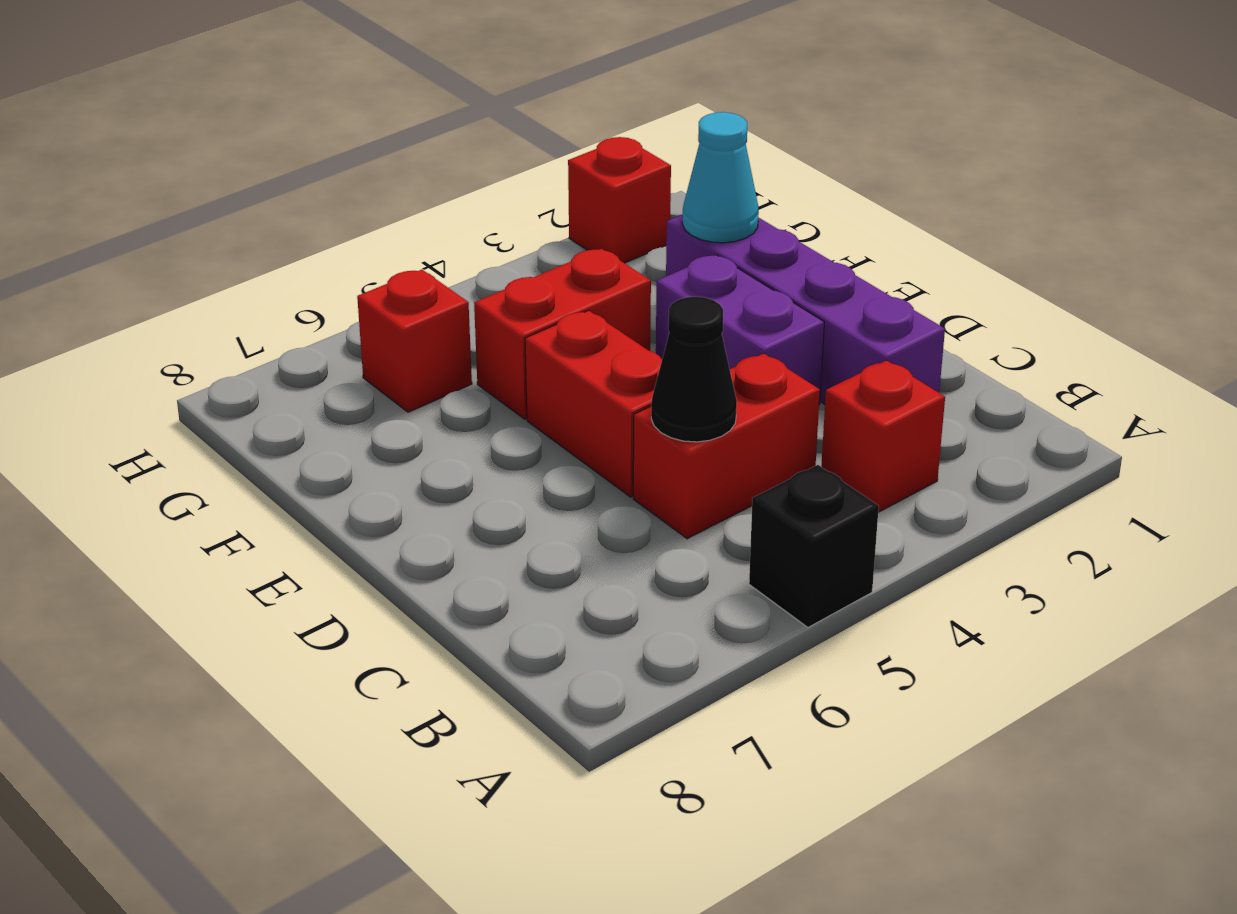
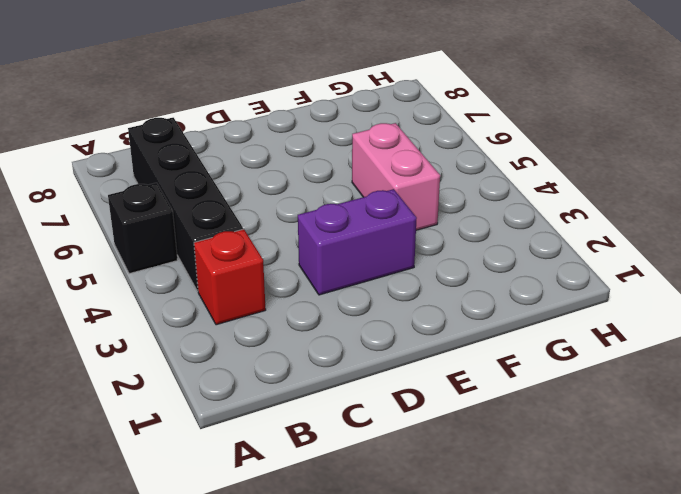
black brick B4:B7 level 1 -> none
pink brick F4:F5 level 1 -> red brick F4:F5 level 1
none -> purple brick C2:F2 level 1
none -> red brick C4:C5 level 1

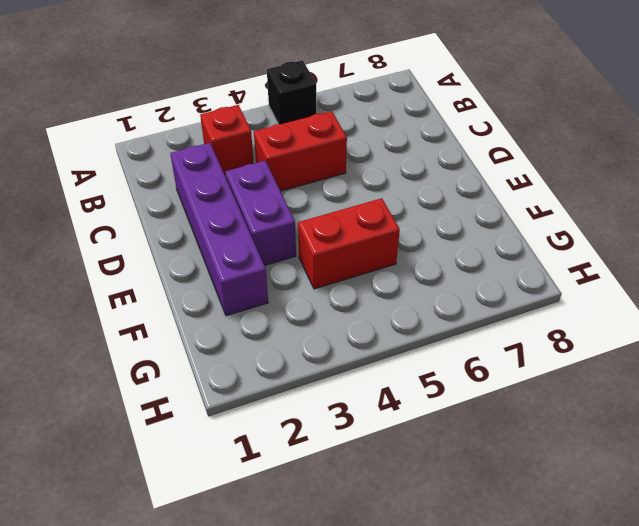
none -> red brick D5:E5 level 1
none -> red brick G6 level 1

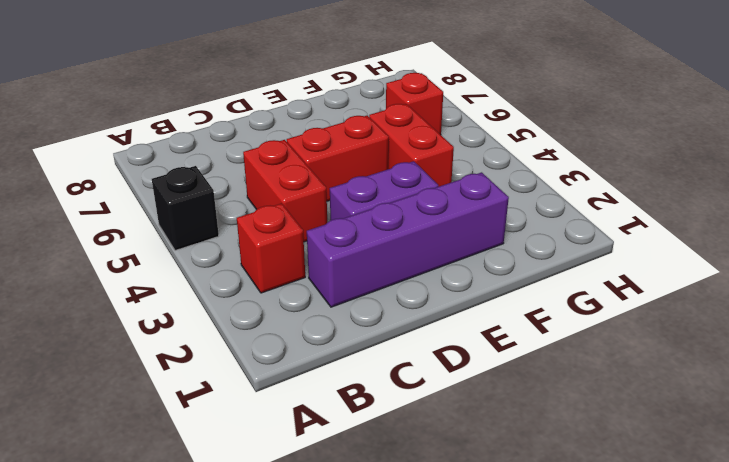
none -> red brick H2 level 1
none -> black cone C5 level 2

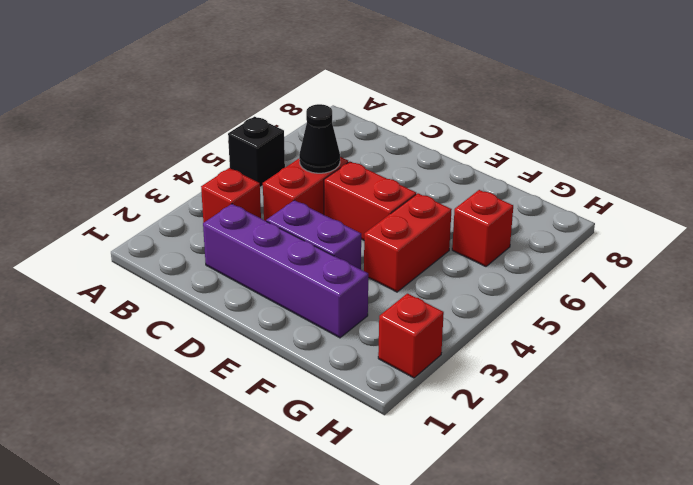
none -> cyan cone F2 level 2

